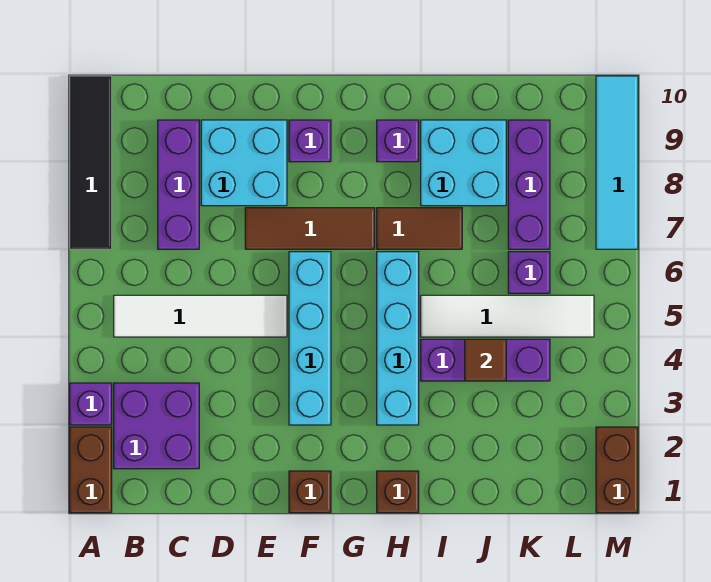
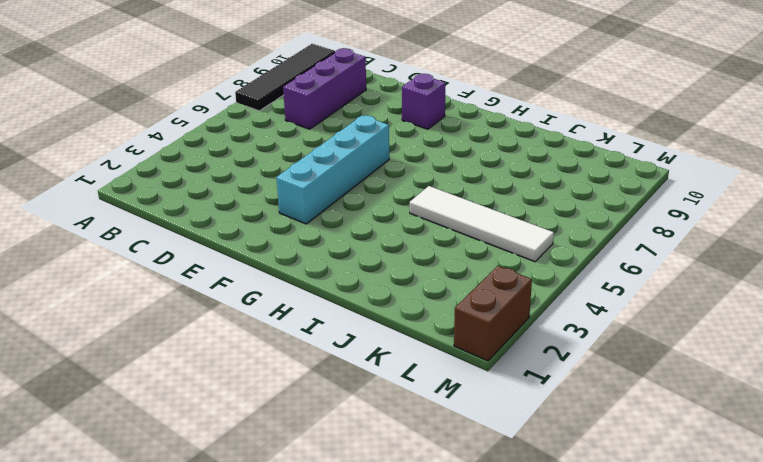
none -> brown brick A1:A2 level 1
none -> purple brick A3 level 1
none -> purple brick B2:C3 level 1

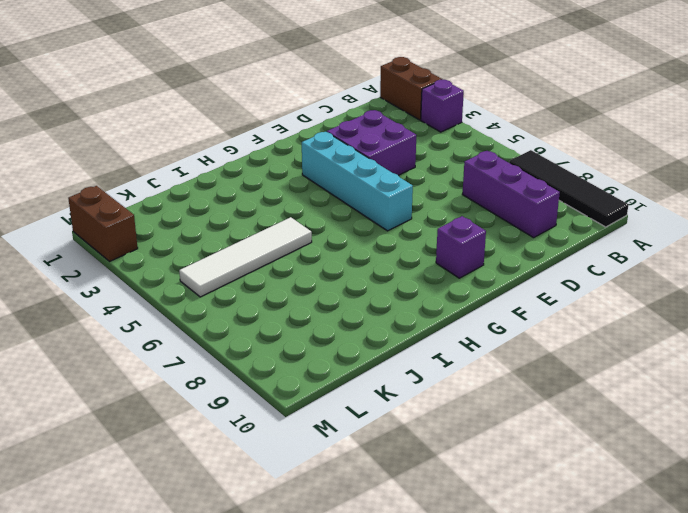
purple brick D3:E4 level 1 -> purple brick B2:C3 level 1
none -> white tile B5:E5 level 1
none -> cyan brick D8:E9 level 1
none -> brown tile E7:G7 level 1

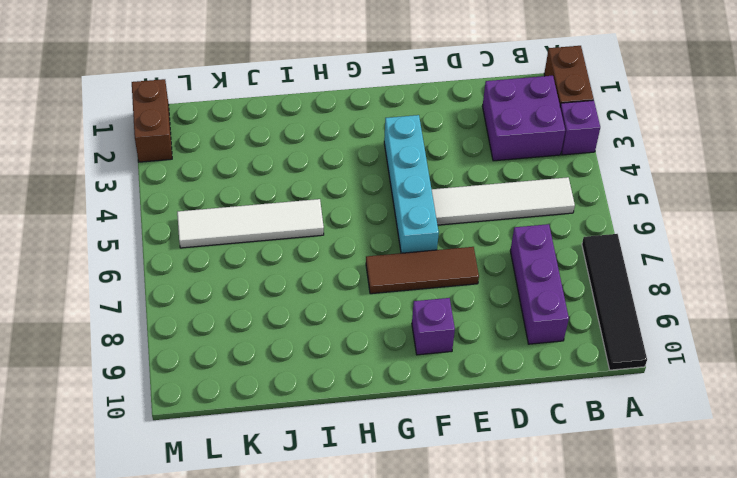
none -> cyan brick D8:E9 level 1
none -> brown brick F1 level 1
none -> brown brick H1 level 1

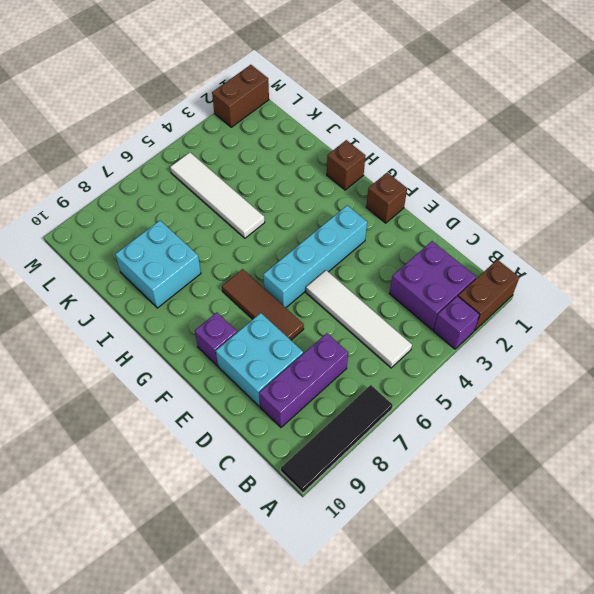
none -> cyan brick H3:H6 level 1
none -> brown tile H7:I7 level 1
none -> purple brick H9 level 1

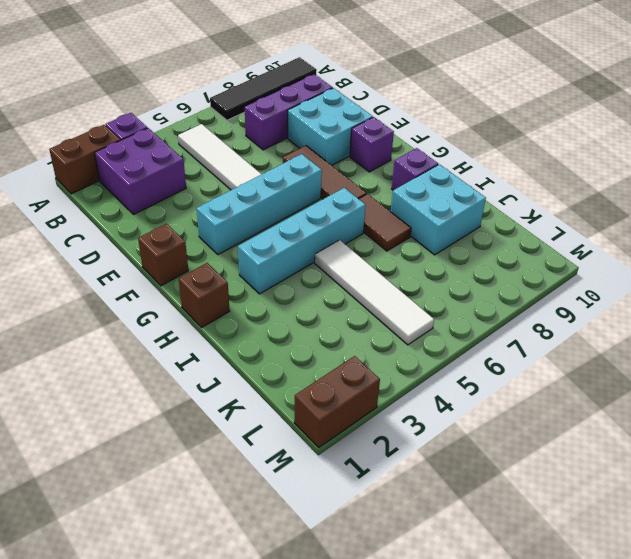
none -> purple brick I4:K4 level 1
none -> purple brick K6 level 1
none -> purple brick K7:K9 level 1

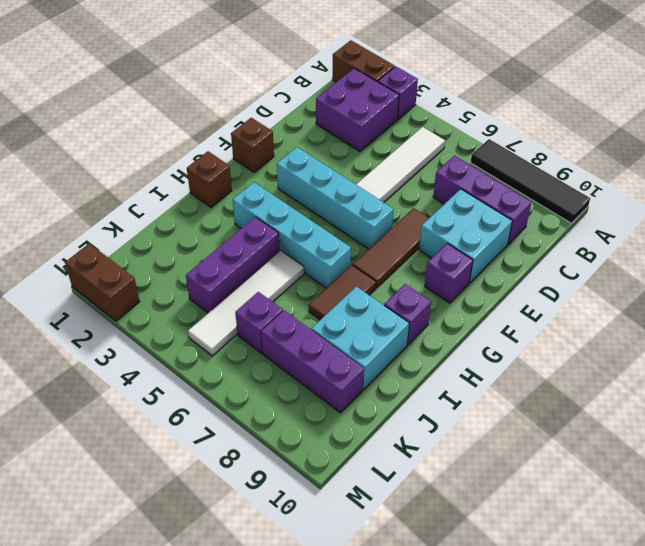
none -> cyan tile M7:M10 level 1
none -> brown tile J4 level 2

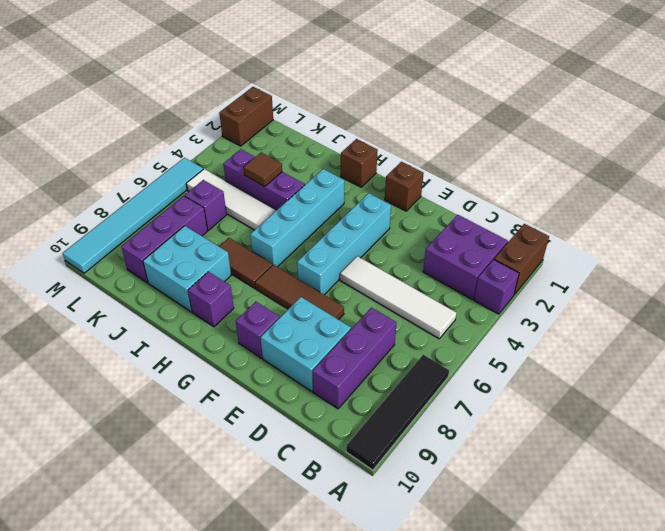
cyan tile M5:M10 level 1 -> cyan tile M7:M10 level 1

